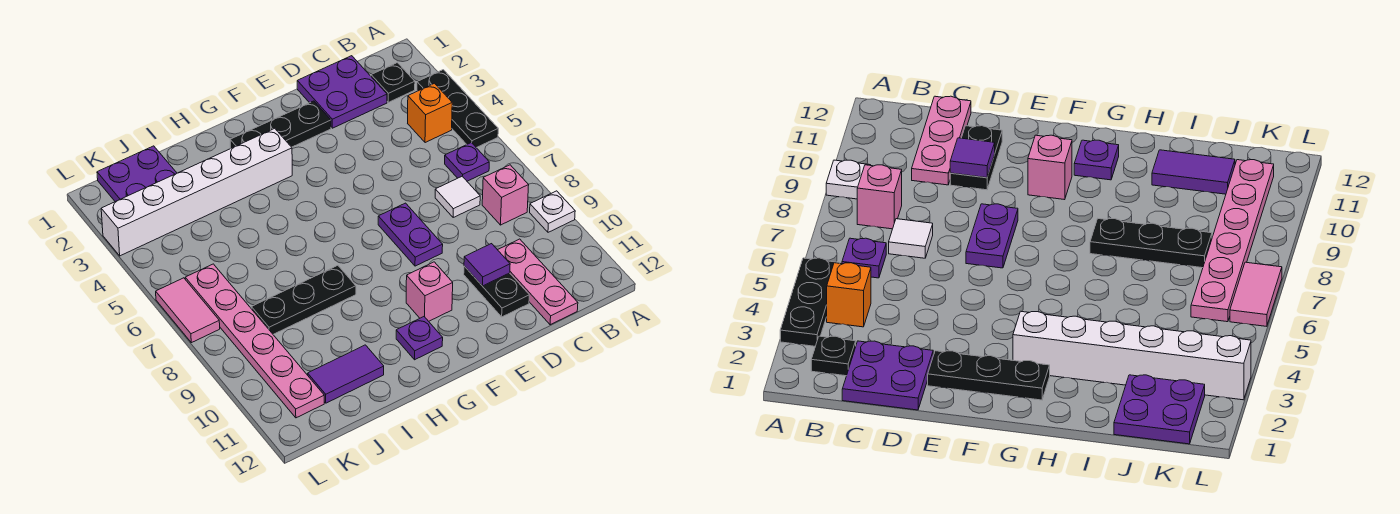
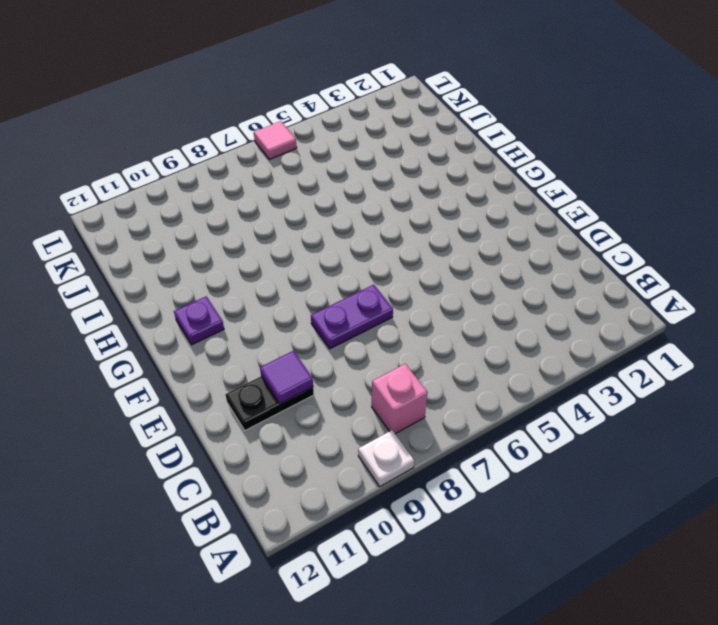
pink tile L6 level 1 -> pink tile L6:L7 level 1
none -> black plate A3:A5 level 1
none -> black plate B2 level 1
none -> orange brick B4 level 1

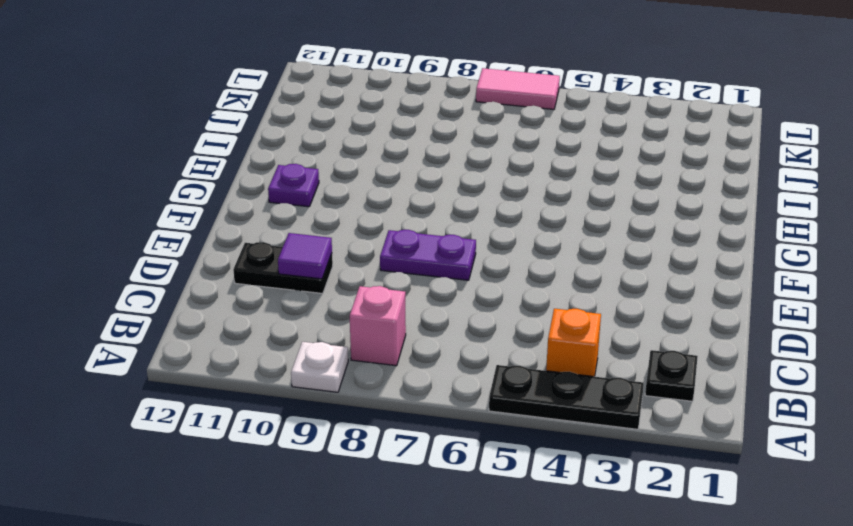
none -> purple plate B6 level 1
none -> purple plate C1:D2 level 1
none -> white tile C7 level 1

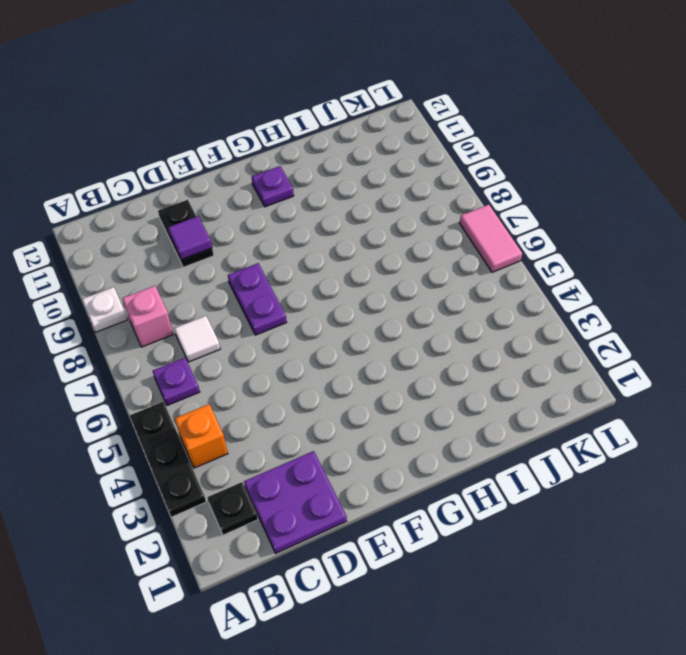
none -> pink plate C10:C12 level 1
none -> black plate E2:G2 level 1
none -> pink brick F10 level 1

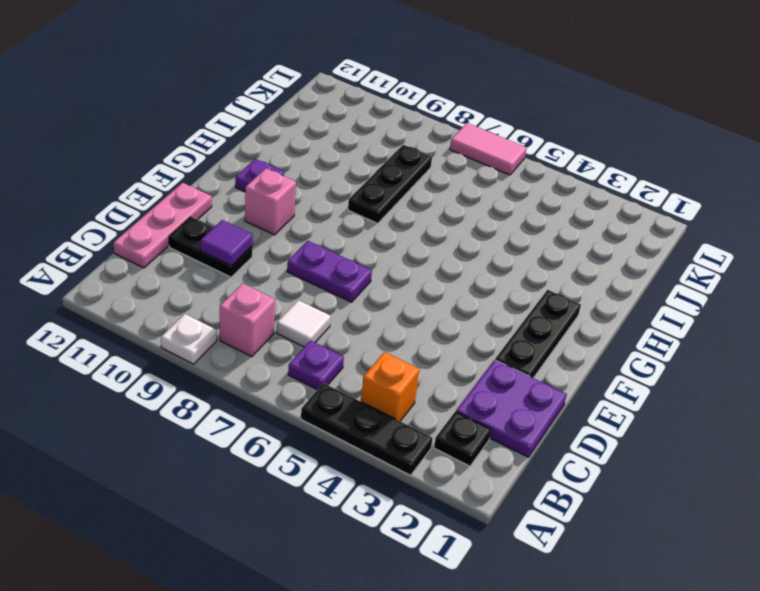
pink plate C12:E12 level 1 -> pink plate C10:C12 level 1
none -> white brick G3:L3 level 1
none -> purple tile I11:J11 level 1
none -> purple plate J1:K2 level 1

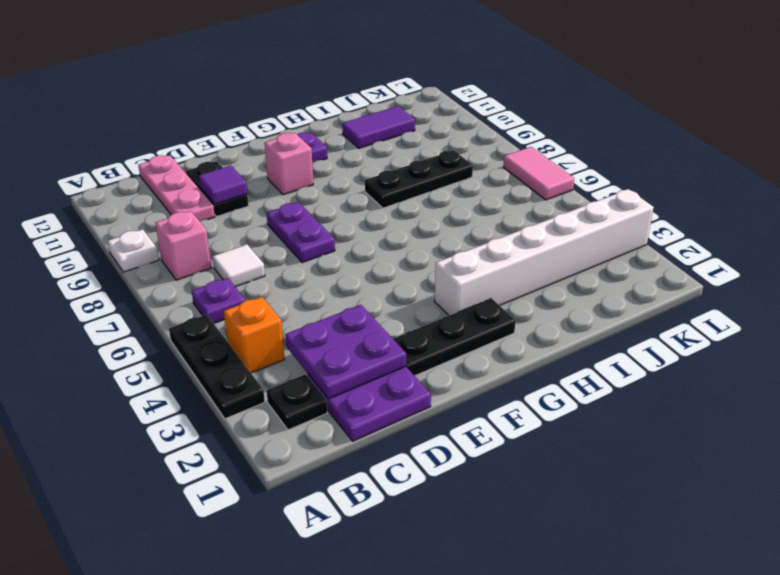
purple plate C2:D3 level 2 -> purple plate J1:K2 level 1
none -> pink plate K6:K11 level 1

